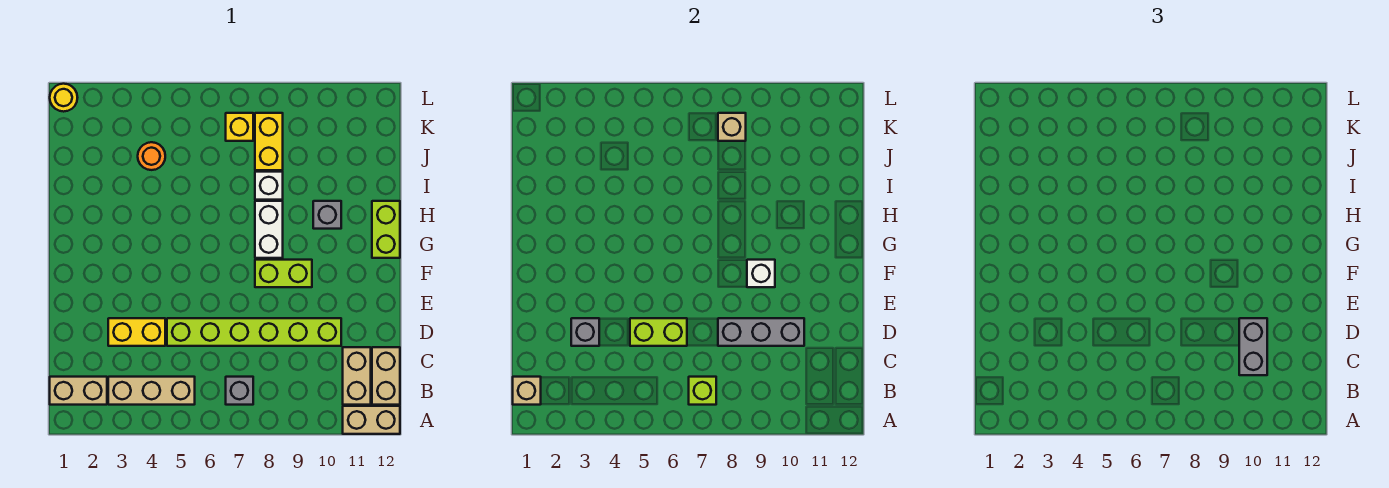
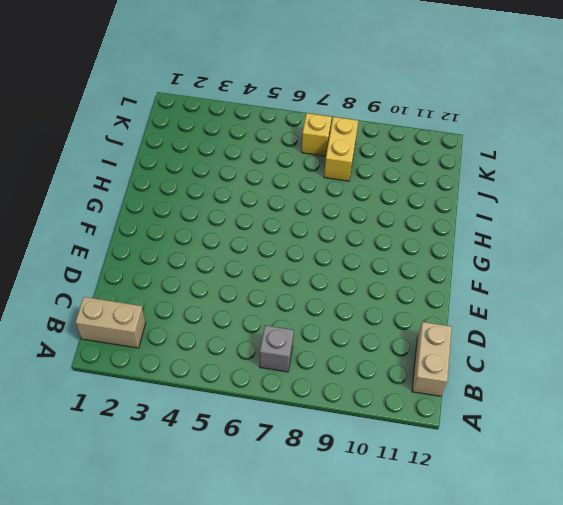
none -> tan brick A11:A12 level 1
none -> tan brick B3:B5 level 1
none -> tan brick B11:C11 level 1

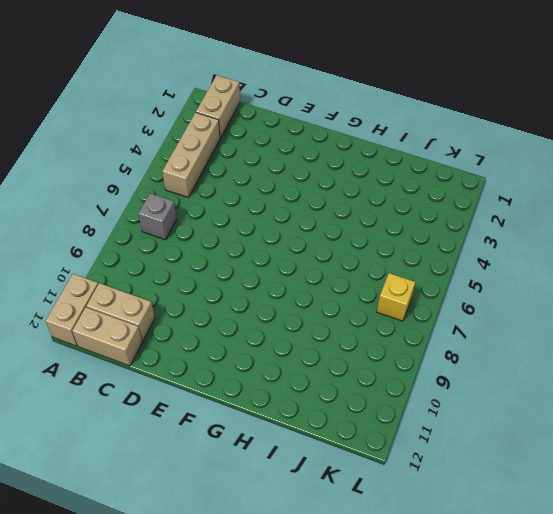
none -> yellow brick D3:D4 level 1
none -> lime brick D5:D10 level 1
none -> lime brick F8:F9 level 1

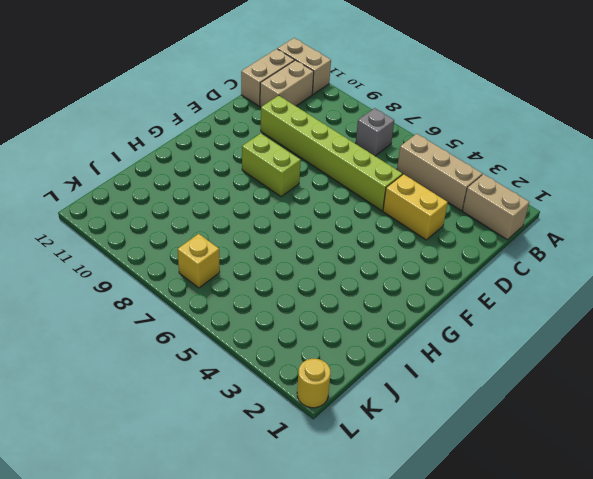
none -> white brick G8:H8 level 1
none -> lime brick G12:H12 level 1
none -> grey brick H10 level 1

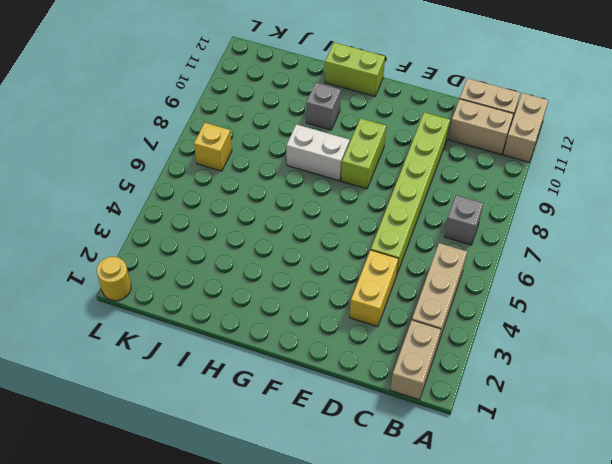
none -> white brick I8 level 1
none -> orange round brick J4 level 1
none -> yellow brick J8:K8 level 1

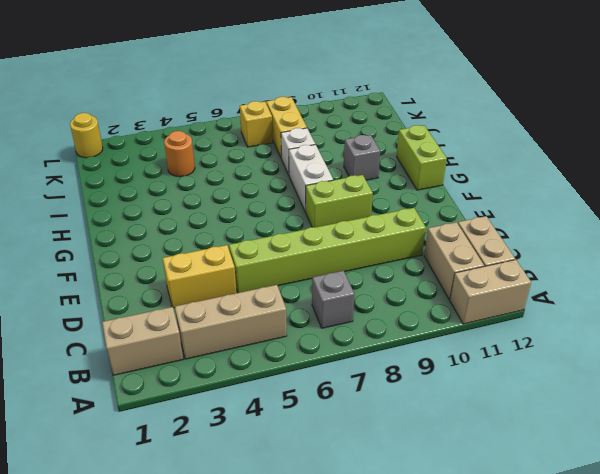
none -> tan brick B1 level 2
none -> lime brick B7 level 2
none -> grey brick D3 level 2

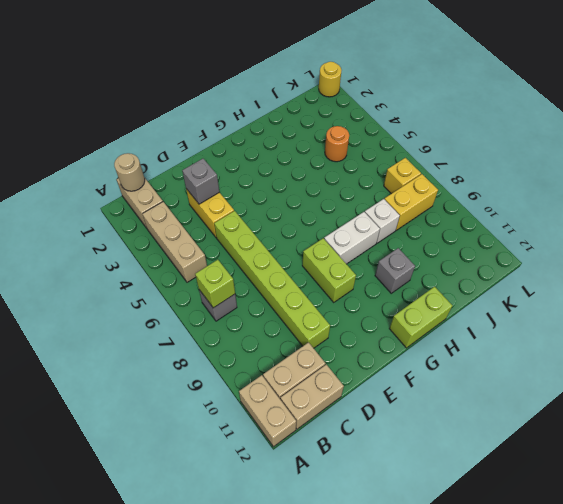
tan round brick B1 level 2 -> tan brick B1 level 2
none -> lime brick D5:D6 level 2
none -> grey brick D8:D10 level 2
none -> white brick F9 level 2

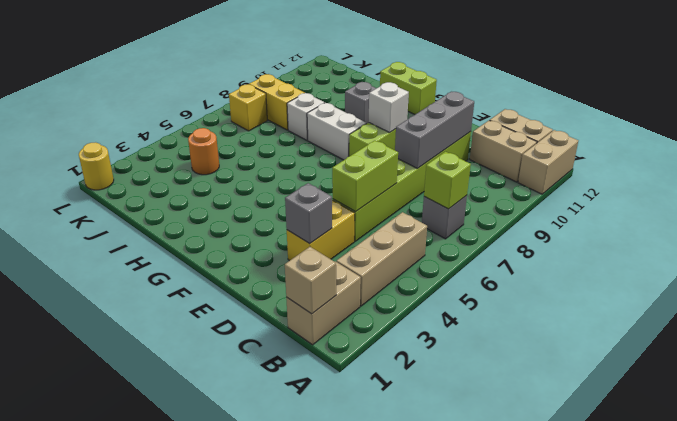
none -> tan brick K8 level 2
none -> grey brick C10:D10 level 3

